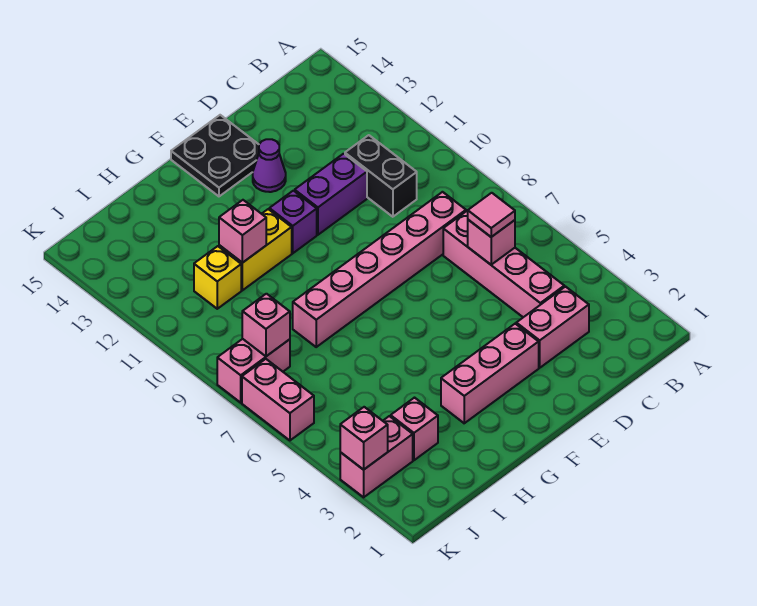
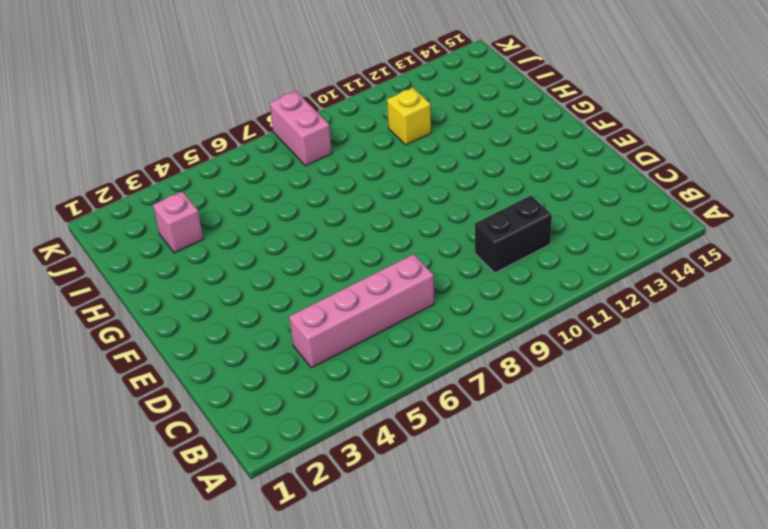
none -> pink brick C3:D3 level 1
none -> pink brick C8:H8 level 1
none -> purple brick D11:E11 level 1

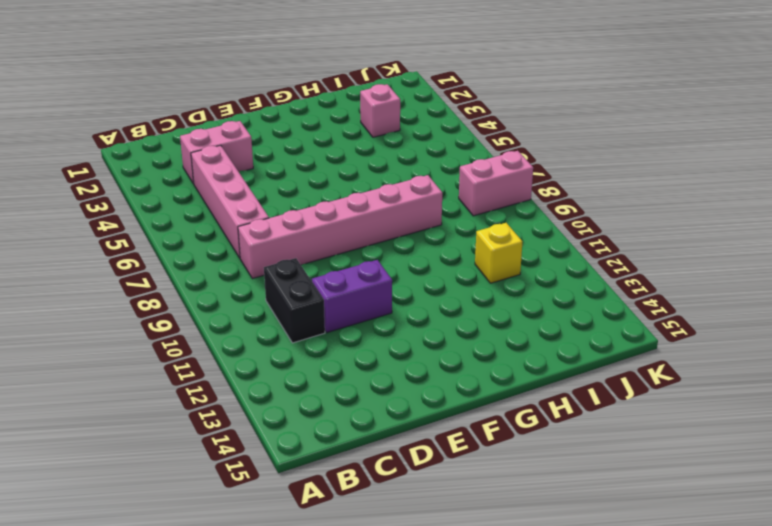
none -> pink brick E3:G3 level 1
none -> purple cone E13 level 1
none -> black plate E14:F15 level 1

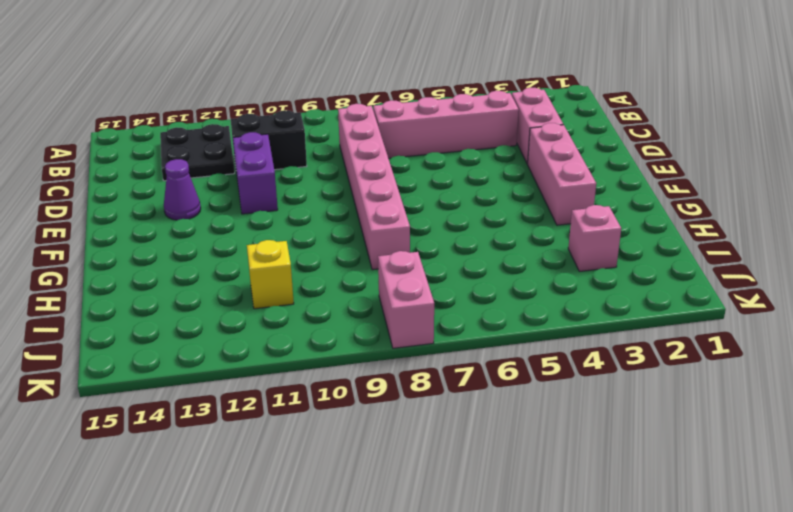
black plate B12:C13 level 1 -> black plate E14:F15 level 1
none -> purple brick F11 level 1
none -> yellow brick G11:H11 level 1
none -> pink brick J3:K3 level 1

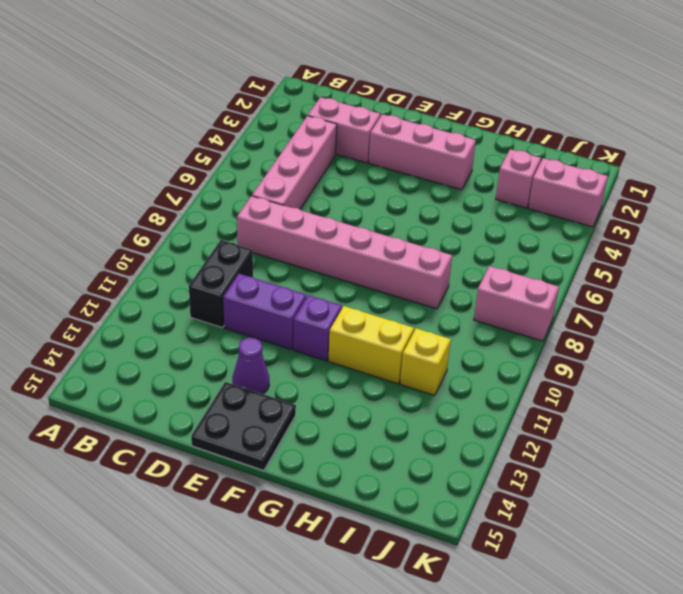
none -> pink brick K6:K7 level 1
none -> pink brick C6 level 2
none -> pink brick H11 level 2

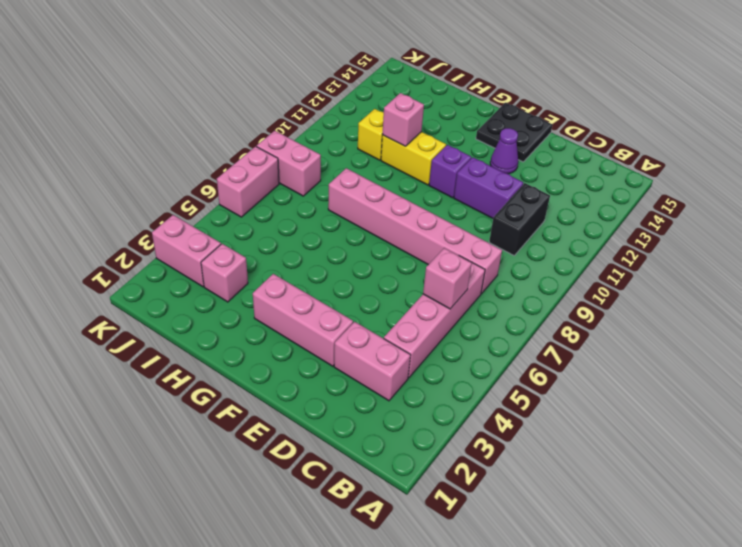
none -> pink brick J8 level 2
none -> pink brick K3 level 2
none -> pink tile C6 level 3

